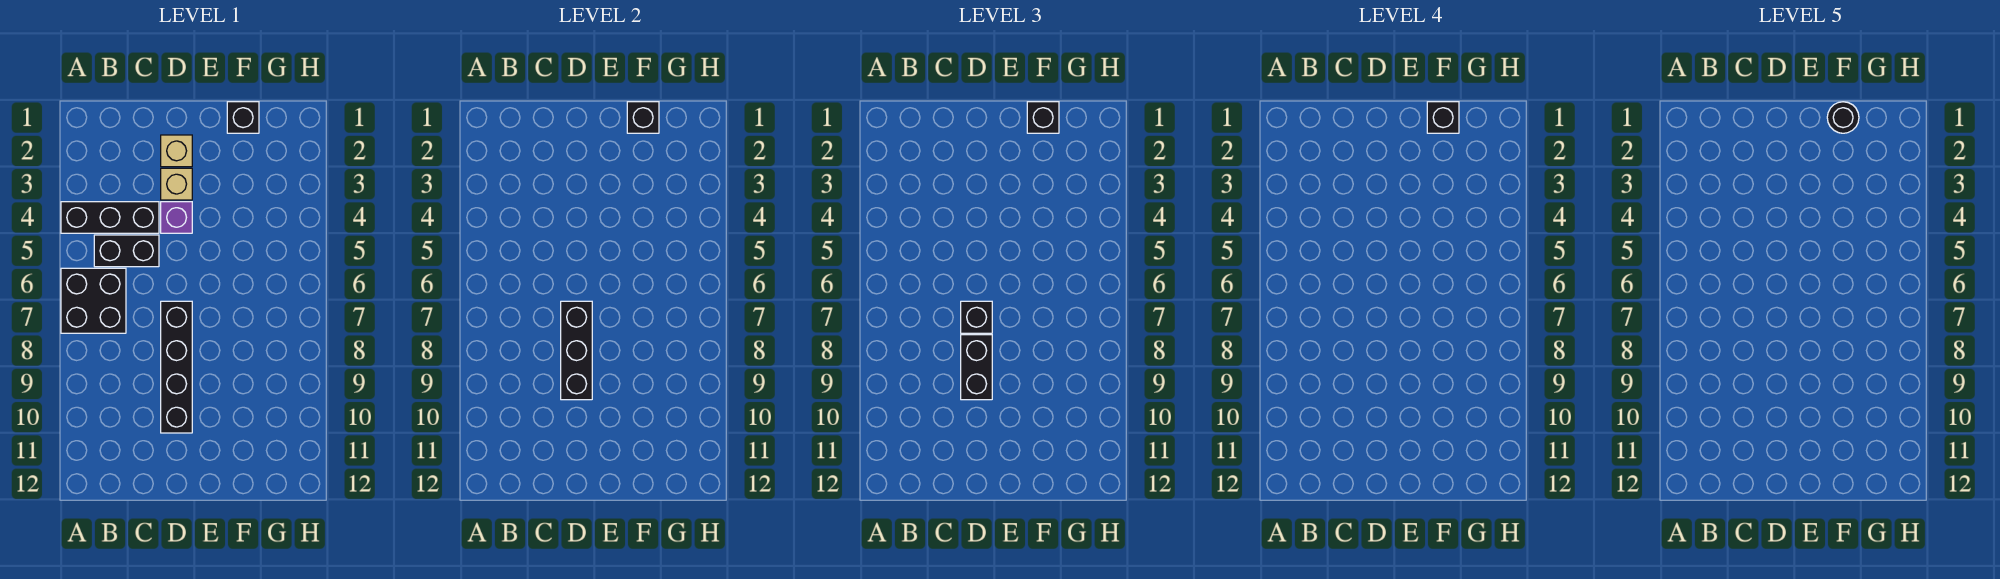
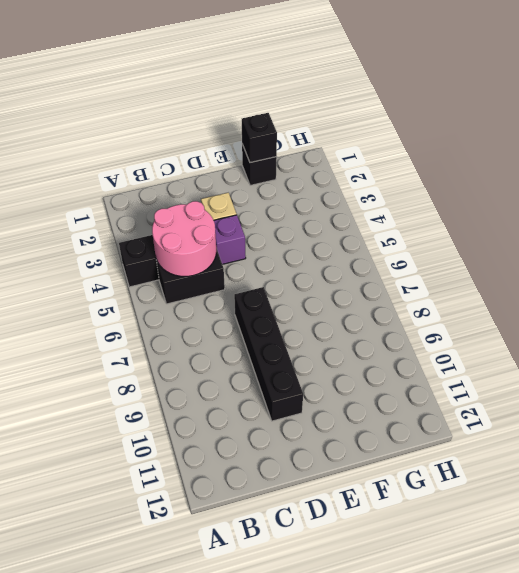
pink round brick B4:C5 level 2 -> none
none -> black brick A6:B7 level 1
none -> tan brick D2 level 1
none -> black brick D7:D9 level 2

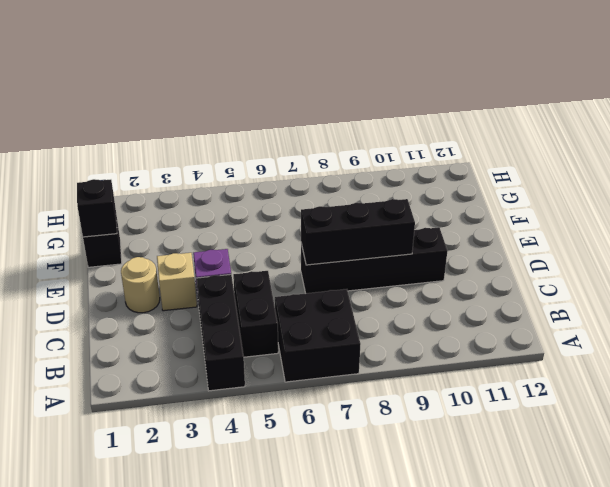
tan round brick D2 level 1 -> tan brick D2 level 1
none -> black brick D7 level 3
none -> black brick D8:D9 level 3
none -> black brick F1 level 3

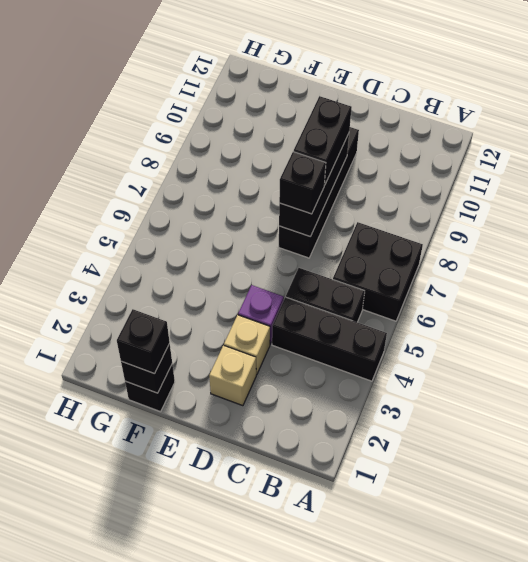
none -> black brick F1 level 4
none -> black round brick F1 level 5

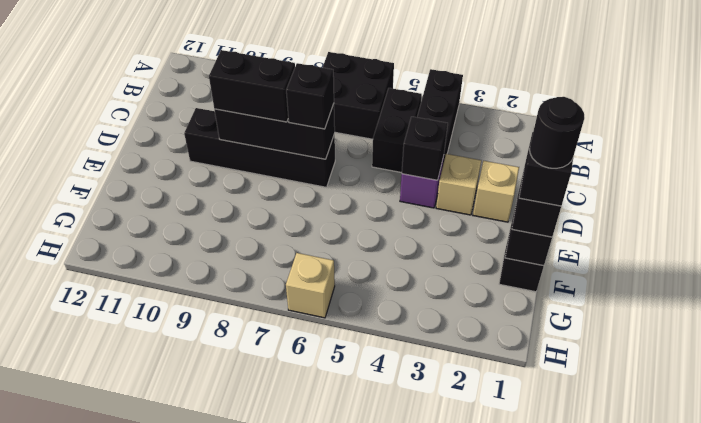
black brick D4 level 2 -> none
tan brick H6 level 1 -> none

